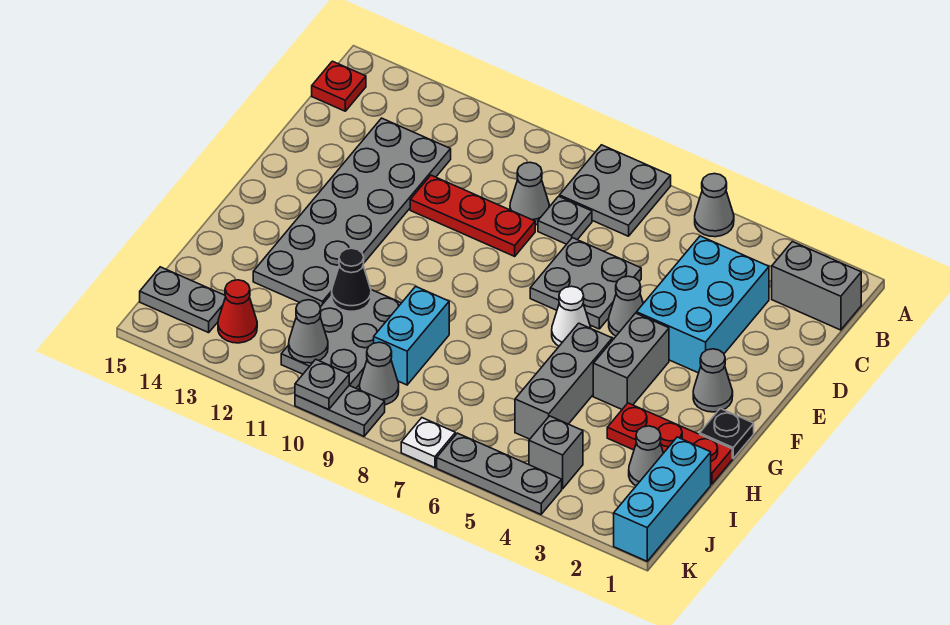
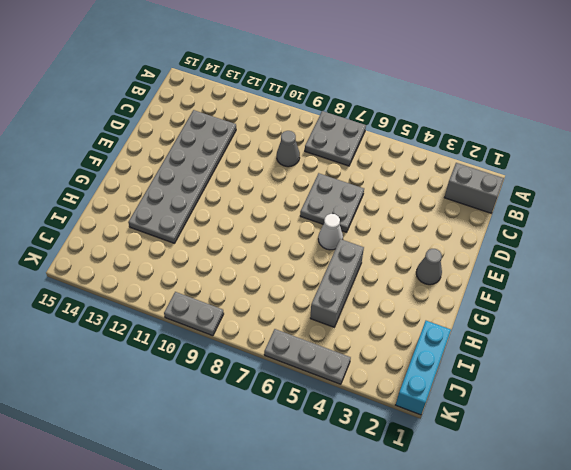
none -> grey cone A5 level 1
none -> red plate B15 level 1
none -> cyan brick C3:E4 level 1
none -> grey plate C8 level 1

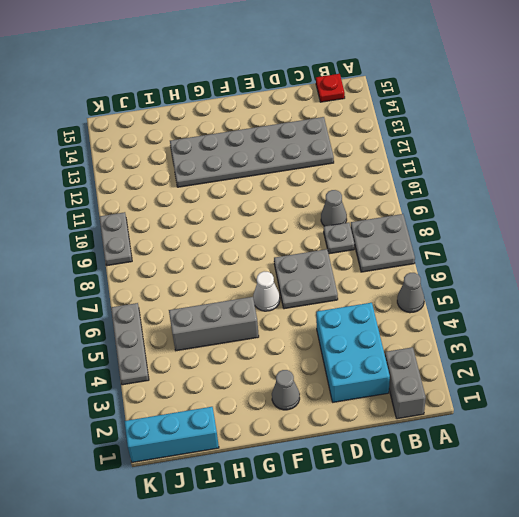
cyan brick C2:D4 level 1 -> cyan brick C3:E4 level 1
none -> red plate D9:D11 level 1
none -> grey cone E5 level 1
none -> grey brick F4:G4 level 1
none -> black plate G1 level 1

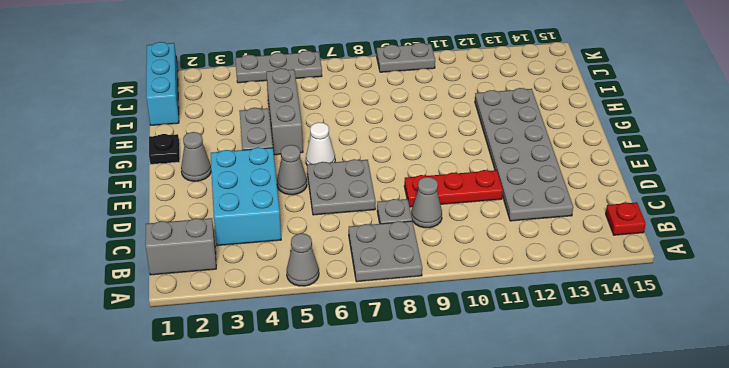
none -> red plate H1:H3 level 1
none -> cyan brick H9:I9 level 1
none -> grey plate H10:J11 level 1
none -> grey cone I2 level 1

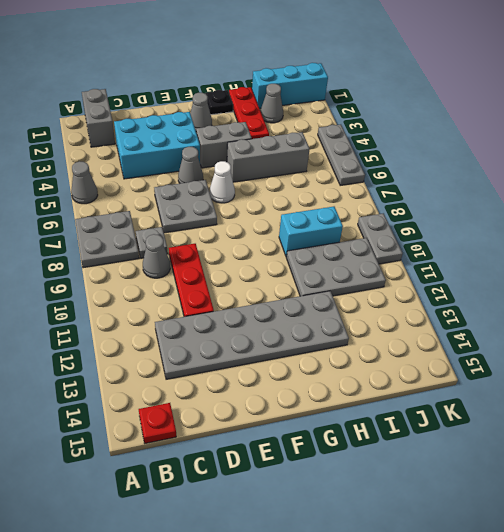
none -> grey brick J4 level 1
none -> grey cone J9 level 1
none -> red cone J13 level 1
none -> grey plate J14:J15 level 1

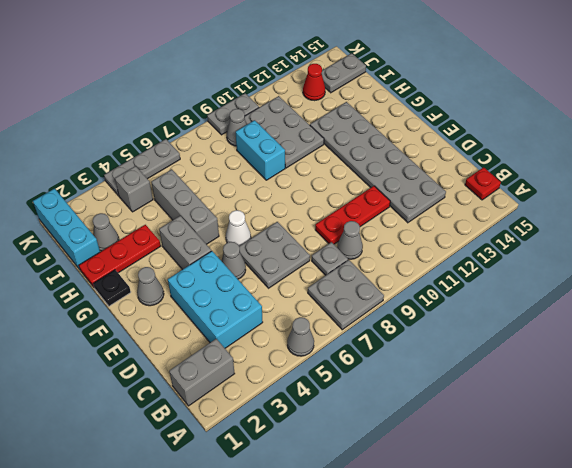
none -> white plate K7 level 1
none -> black cone H11 level 2
none -> grey cone J11 level 2
none -> grey plate K10 level 2

